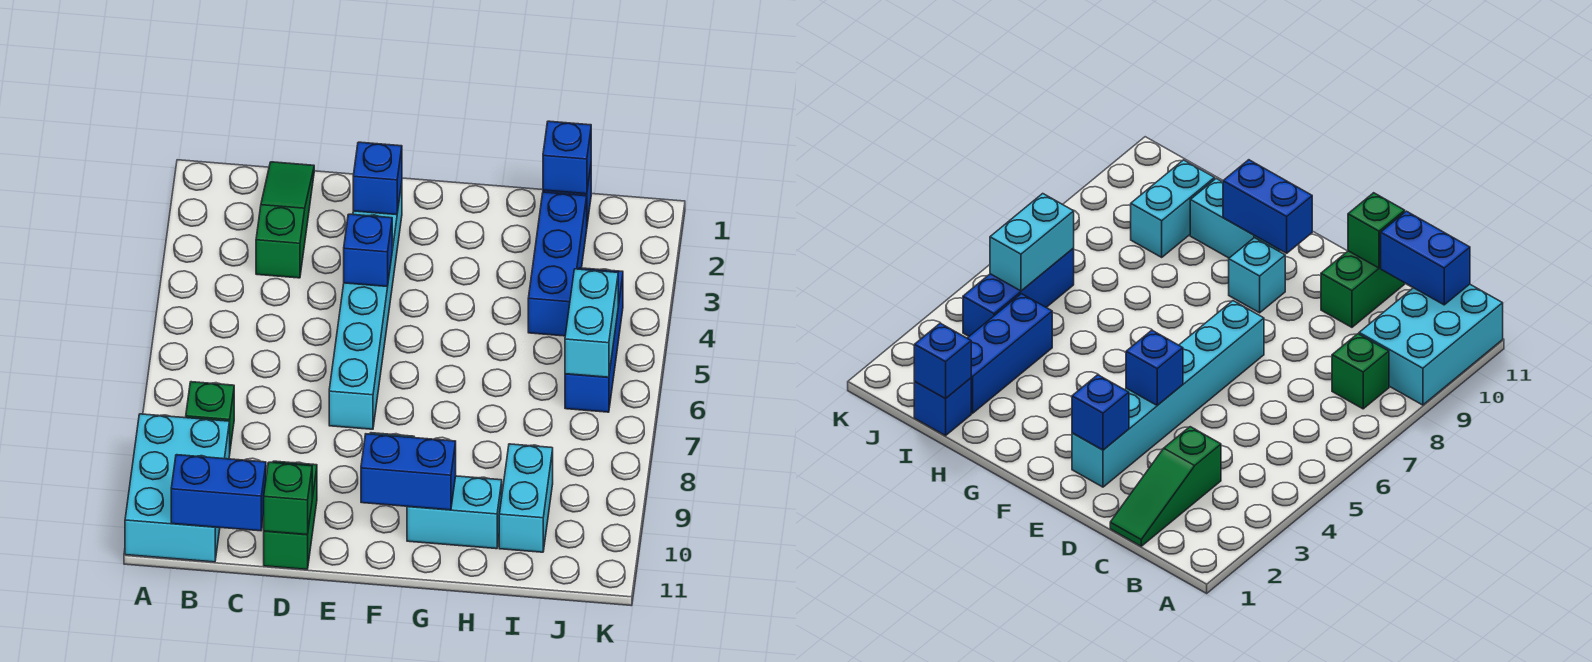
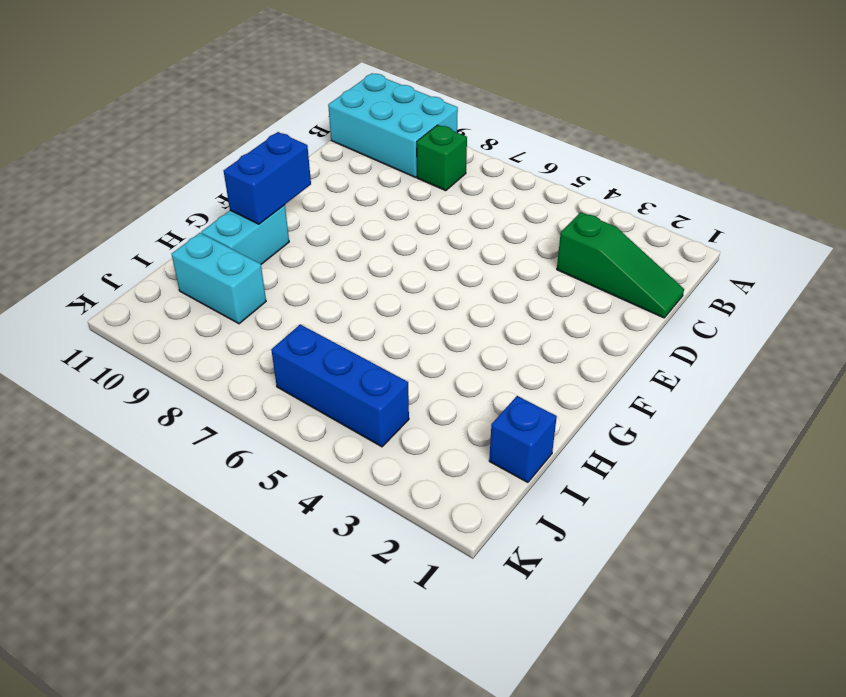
none -> green brick D10:D11 level 1
none -> cyan brick E2:E7 level 1
none -> cyan brick F9 level 1

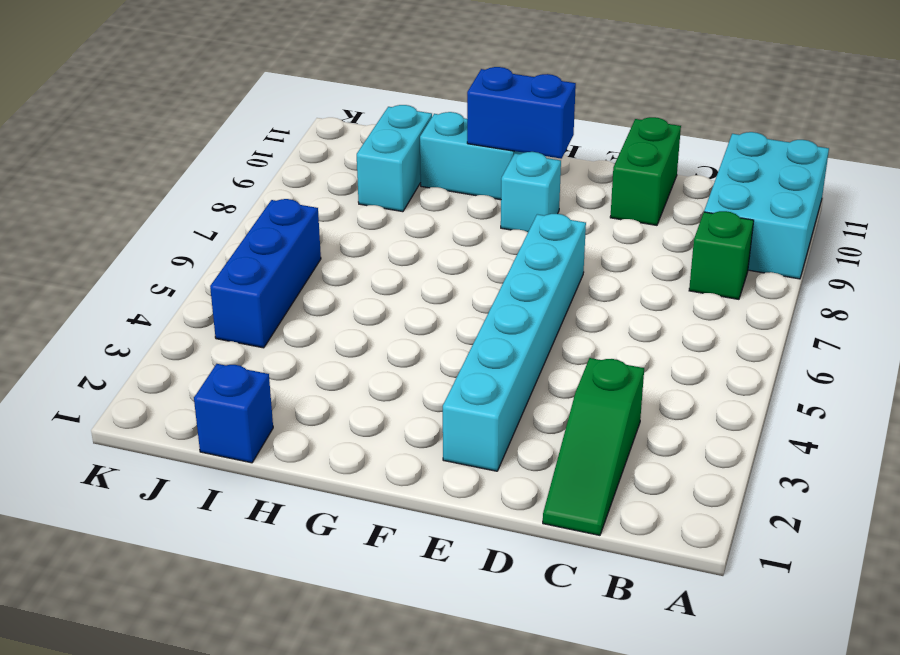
none -> blue brick I2:I4 level 1
none -> blue brick B11:C11 level 2
none -> green brick D11 level 2

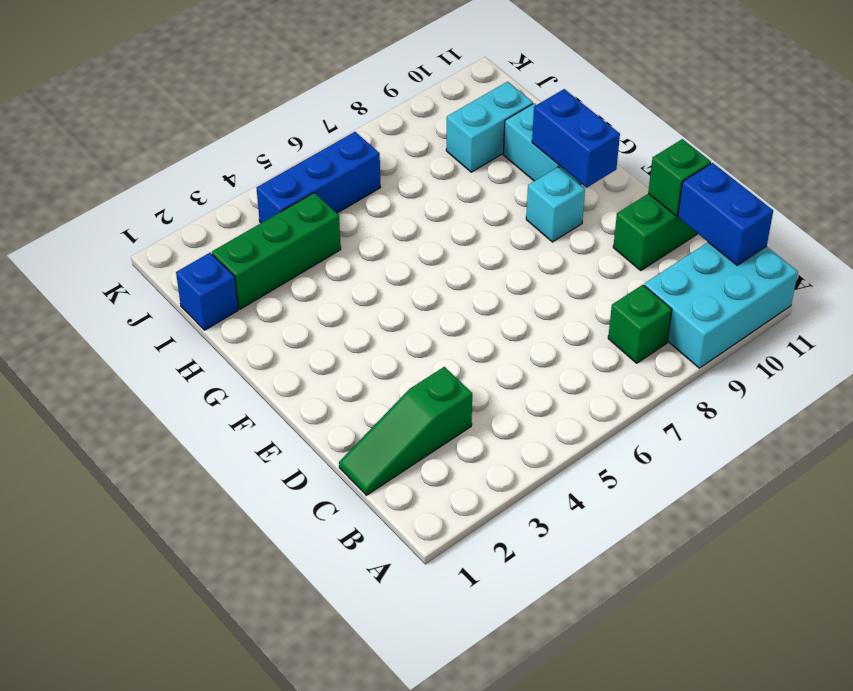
green brick I2:I4 level 1 -> blue brick I2:I4 level 1
none -> cyan brick E2:E7 level 1
none -> blue brick E2 level 2
none -> blue brick E4 level 2

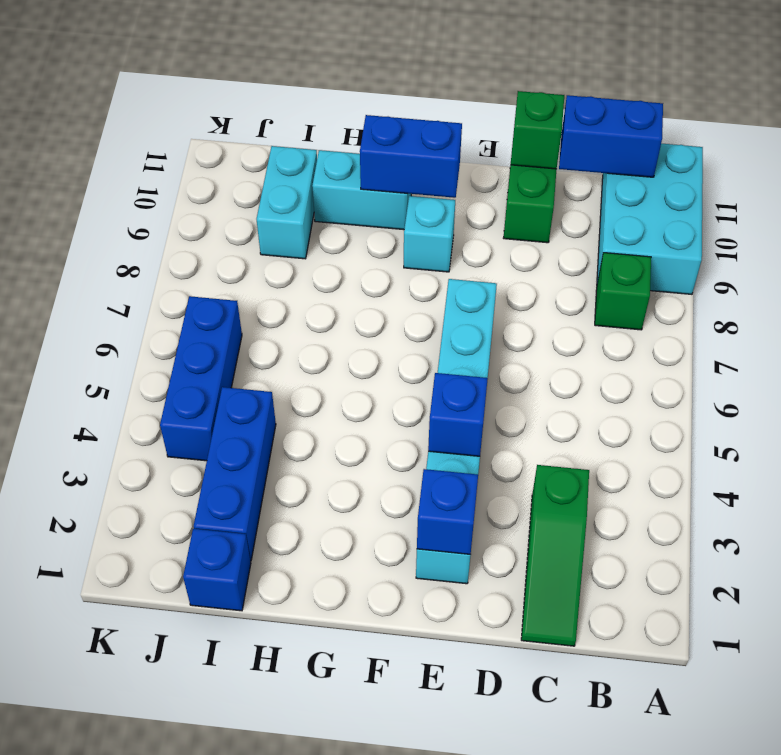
none -> blue brick I1 level 2
none -> cyan brick J5:J6 level 2

